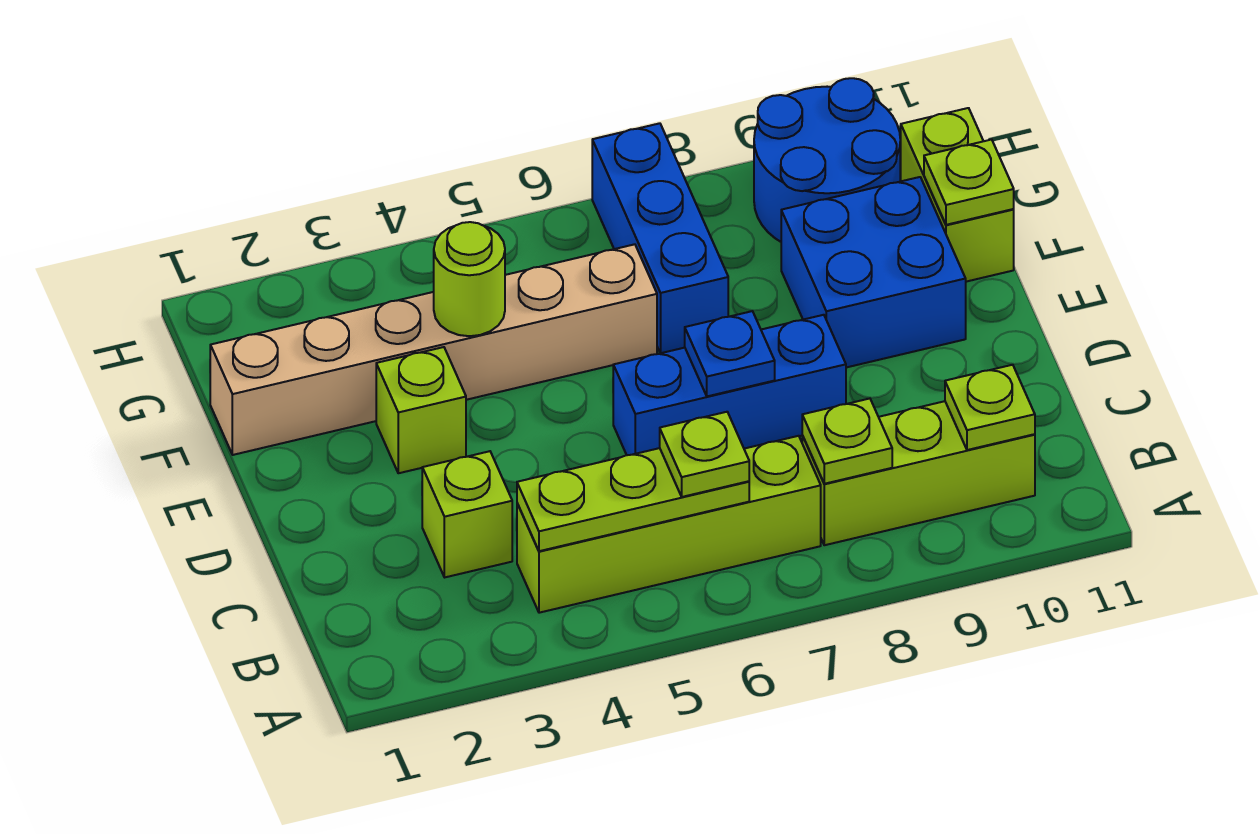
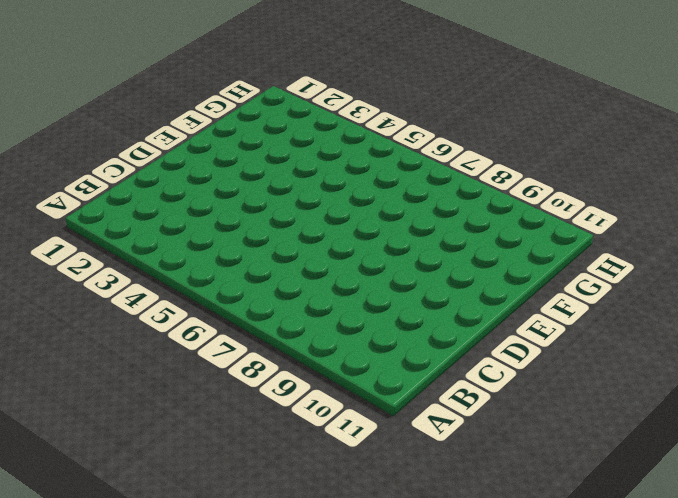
none -> lime brick B4:B7 level 1
none -> lime brick B8:B10 level 1
none -> lime brick C3 level 1

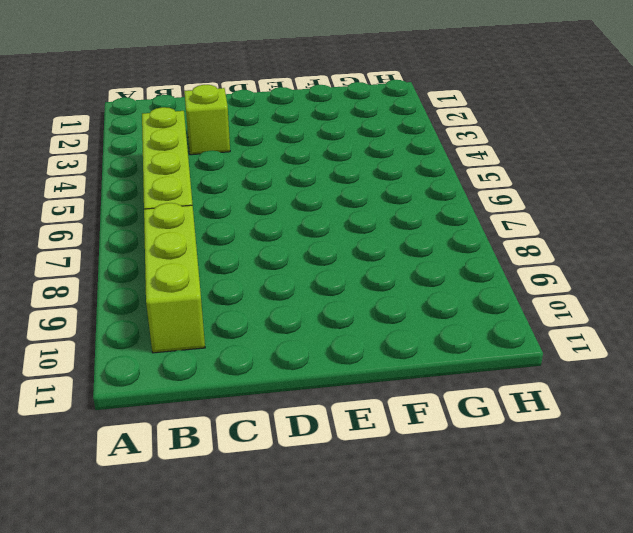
none -> blue brick D6:D8 level 1
none -> lime brick E3 level 1
none -> blue brick E9:F10 level 1

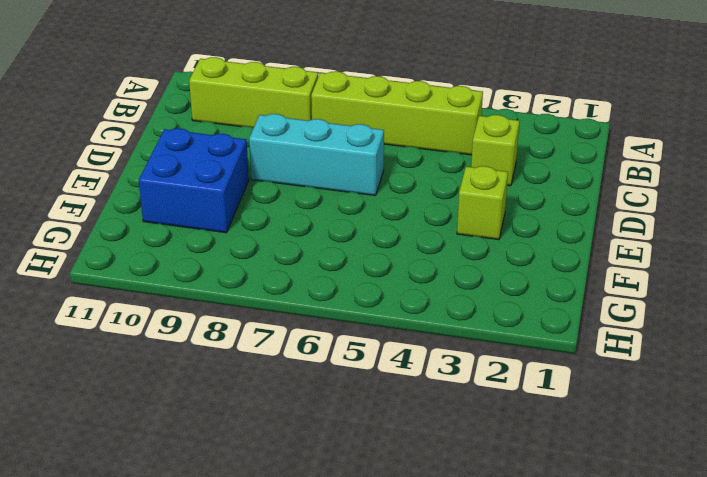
cyan brick D6:D8 level 1 -> blue brick D6:D8 level 1
none -> tan brick F1:F6 level 1
none -> blue brick F7:H7 level 1
none -> lime brick F11:G11 level 1

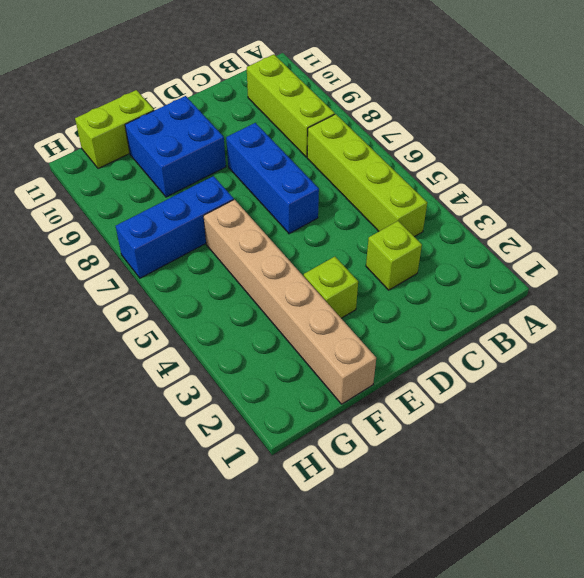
none -> blue round brick G9:H10 level 1
none -> lime plate B4:B6 level 2
none -> lime plate B8 level 2

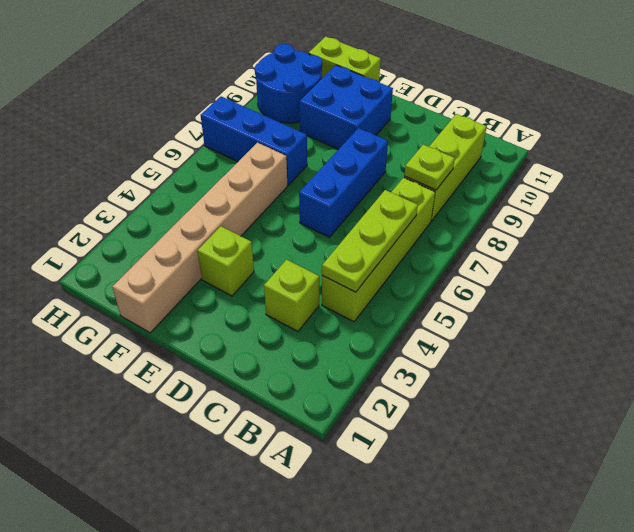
none -> lime plate B10 level 2
none -> blue plate D7 level 2
none -> lime round brick F4 level 2

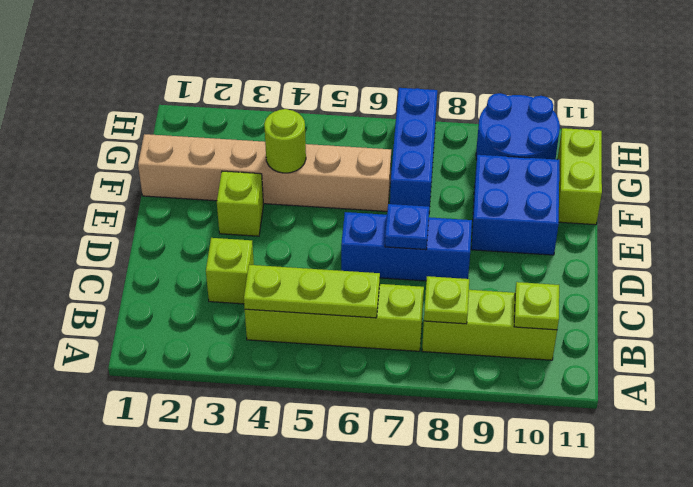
none -> lime plate F11 level 2
none -> lime plate B6 level 3

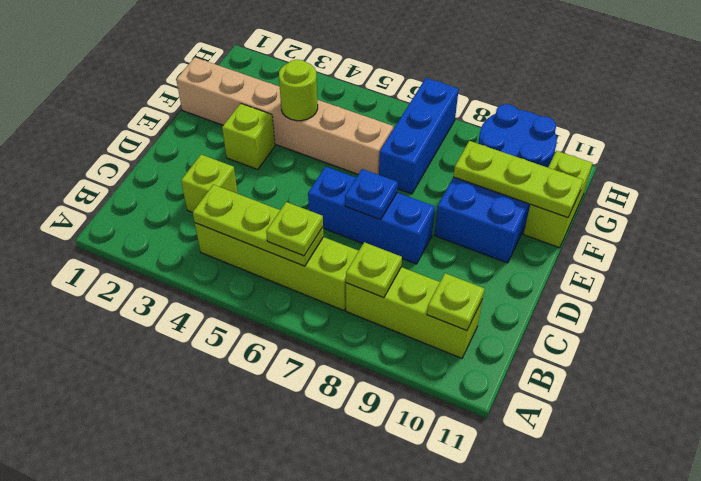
lime plate F9:F11 level 2 -> lime plate F11 level 2

